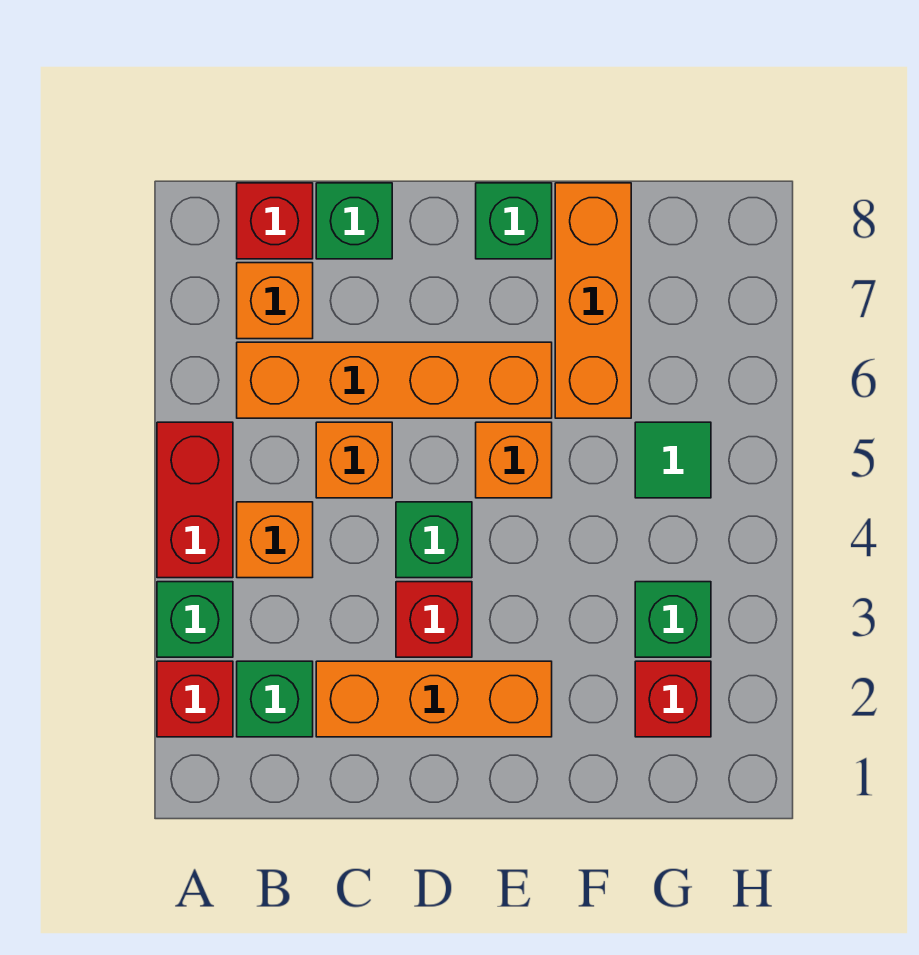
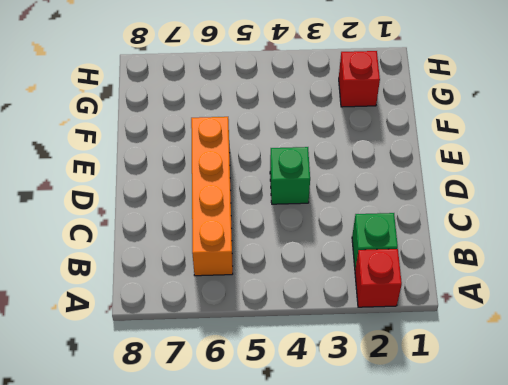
none -> green brick A3 level 1
none -> red brick A4:A5 level 1
none -> orange brick B4 level 1

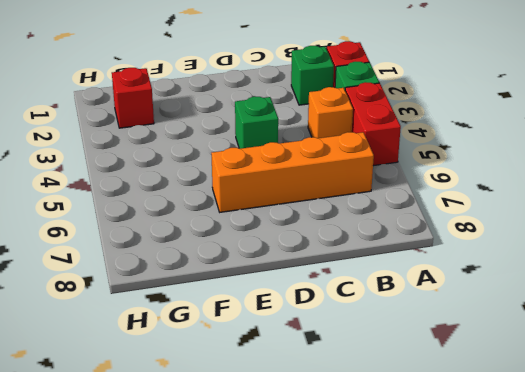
none -> orange brick B7 level 1
none -> red brick B8 level 1
none -> orange brick C2:E2 level 1

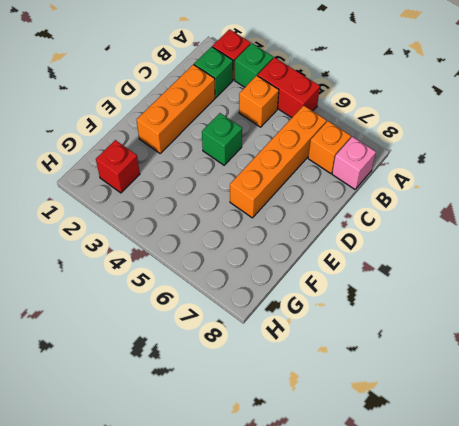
pink brick B8 level 1 -> red brick B8 level 1
none -> orange brick C5 level 1
none -> green brick C8 level 1
none -> red brick D3 level 1

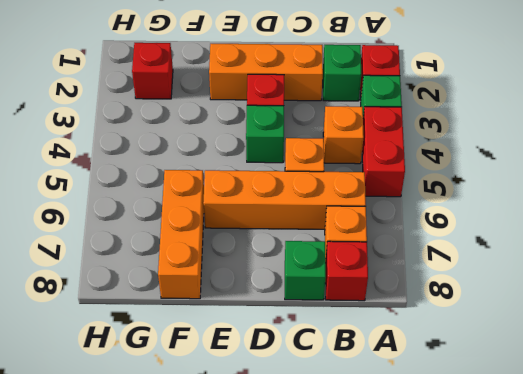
none -> orange brick E5 level 1
none -> green brick E8 level 1
none -> green brick G3 level 1

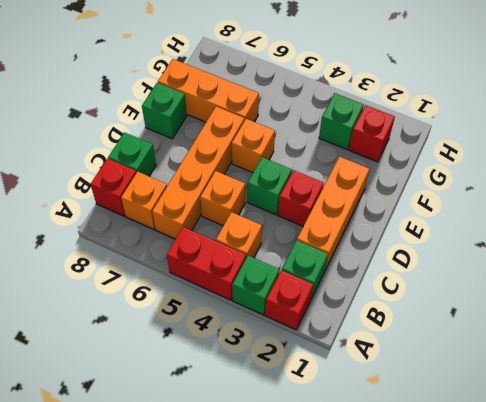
none -> green tile G5 level 1

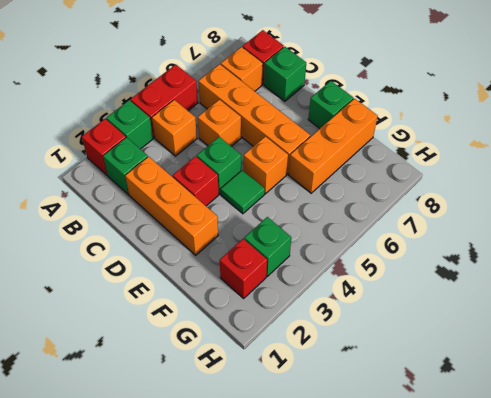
green tile E4 level 1 -> green tile G5 level 1

